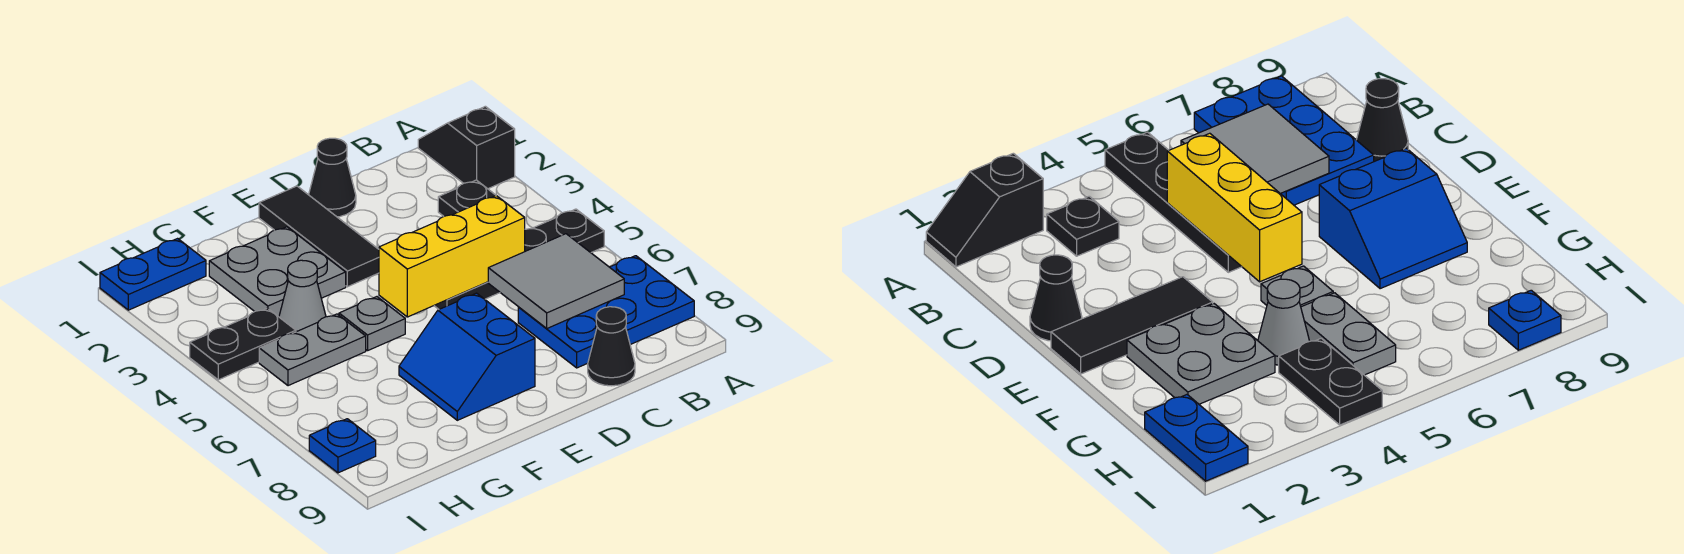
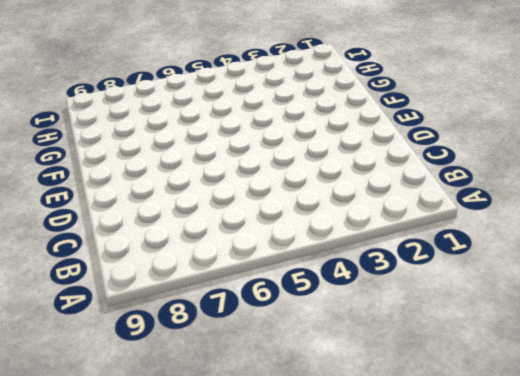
none -> black slope A1:A2 level 1 top 2
none -> black plate A5:D5 level 1
none -> blue plate A7:C8 level 1

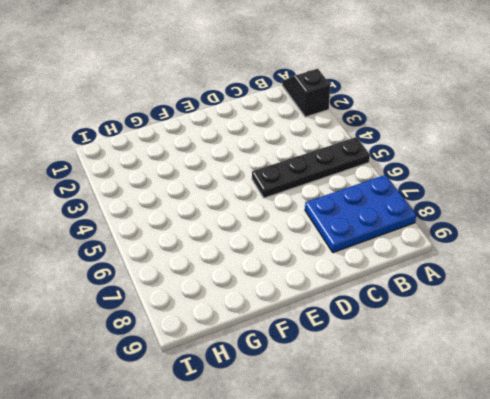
none -> black plate B3 level 1
none -> black cone C9 level 1
none -> black cone D1 level 1

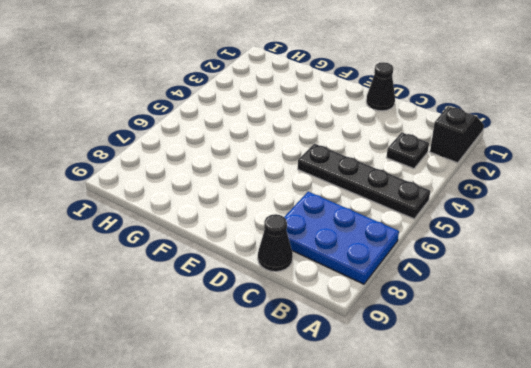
none -> black tile E1:E3 level 1
none -> blue slope E7:F8 level 1 top E
none -> grey plate F2:G3 level 1

